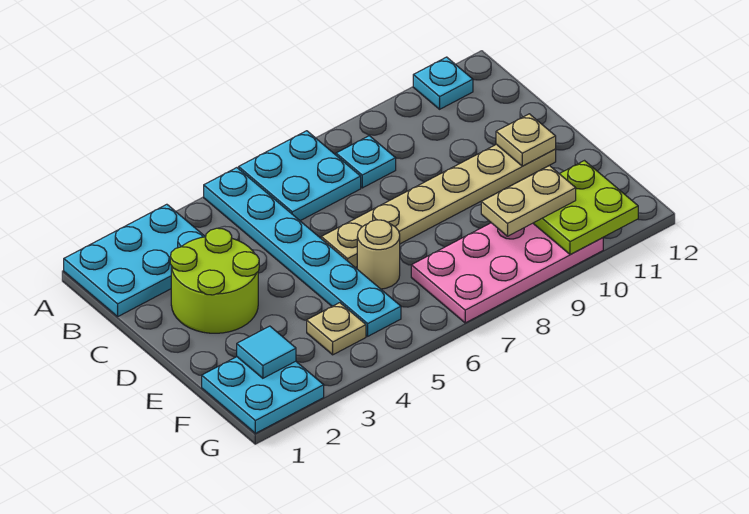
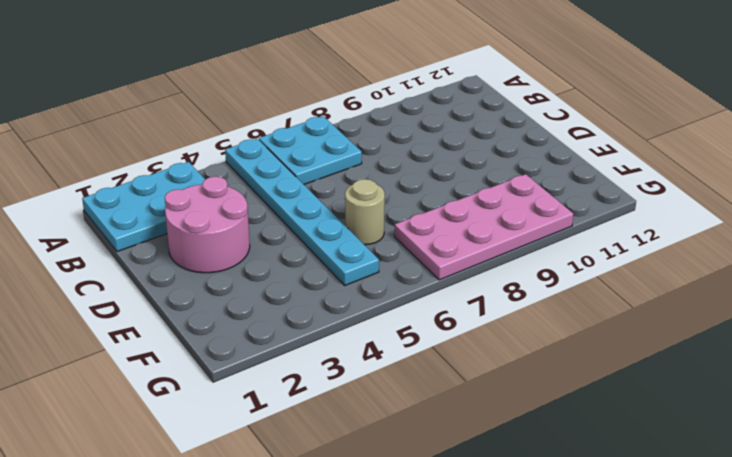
pink round brick C2:D3 level 1 -> lime round brick C2:D3 level 1
none -> cyan plate A11 level 1
none -> cyan plate B8 level 1
none -> tan plate D6:D11 level 1

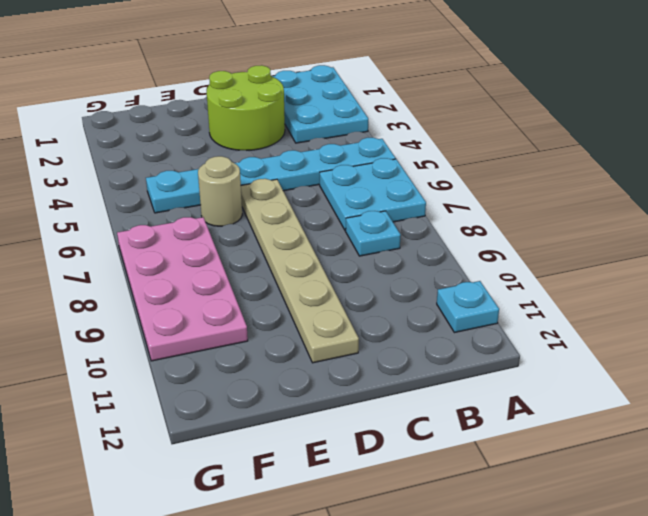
none -> cyan plate F1:G2 level 1
none -> tan plate F4 level 1
none -> tan plate D11 level 2

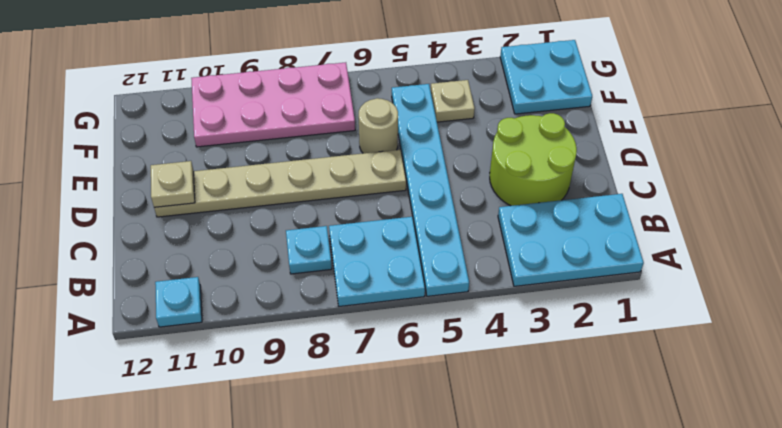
none -> cyan tile F2 level 2
none -> lime plate F10:G11 level 2
none -> tan plate F9:F10 level 3

